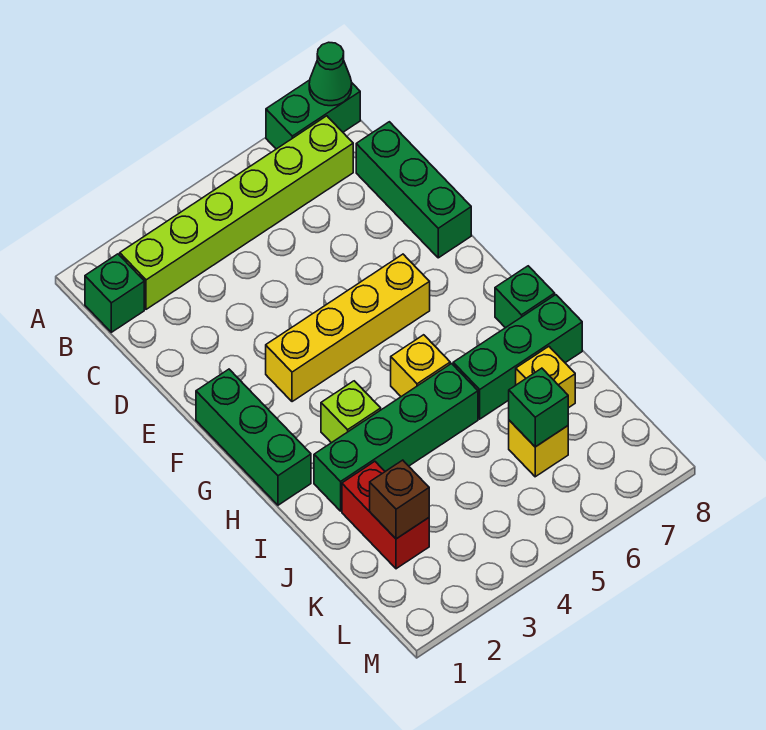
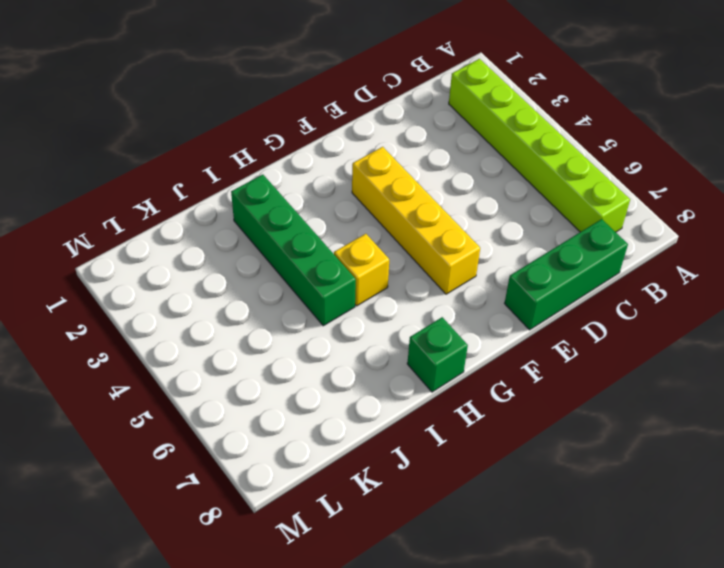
none -> green brick A7:A8 level 1
none -> green brick B1 level 1
none -> green brick F1:H1 level 1

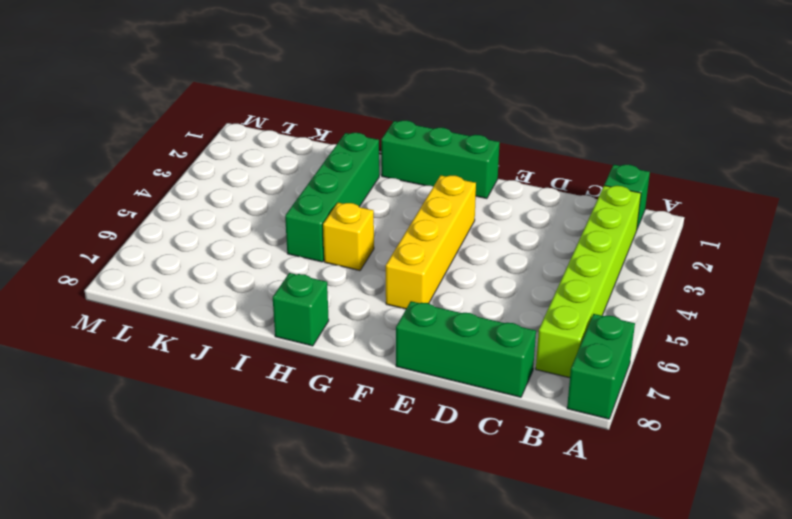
none -> lime brick H3 level 1
none -> green brick I6:I8 level 1
none -> red brick J2:K2 level 1

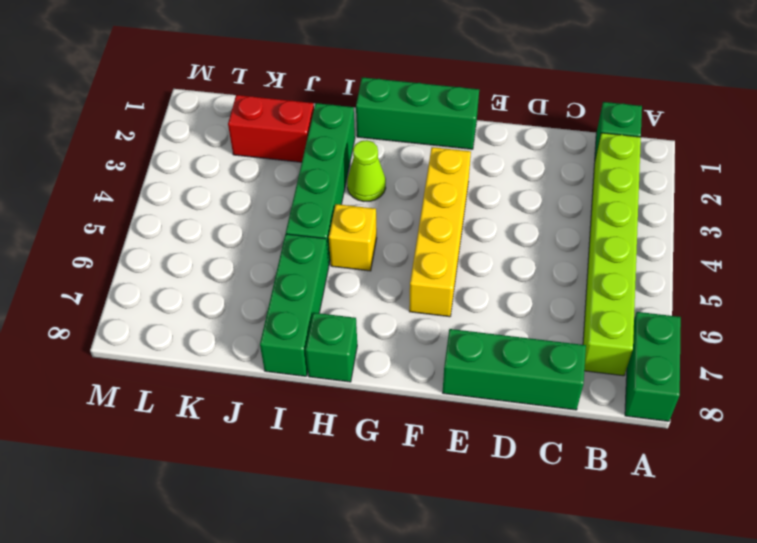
lime cone H3 level 1 -> lime brick H3 level 1
none -> yellow brick J7 level 1
none -> yellow brick K6 level 1
none -> green cone A8 level 2

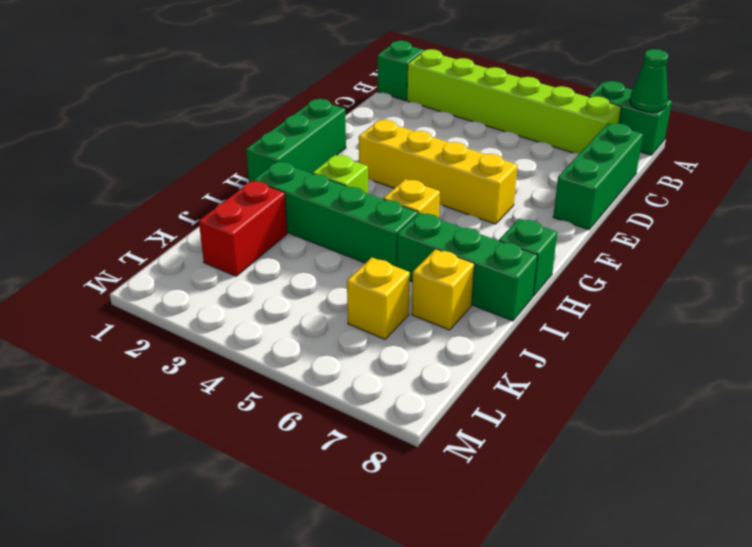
none -> brown brick K2 level 2
none -> green brick K6 level 2

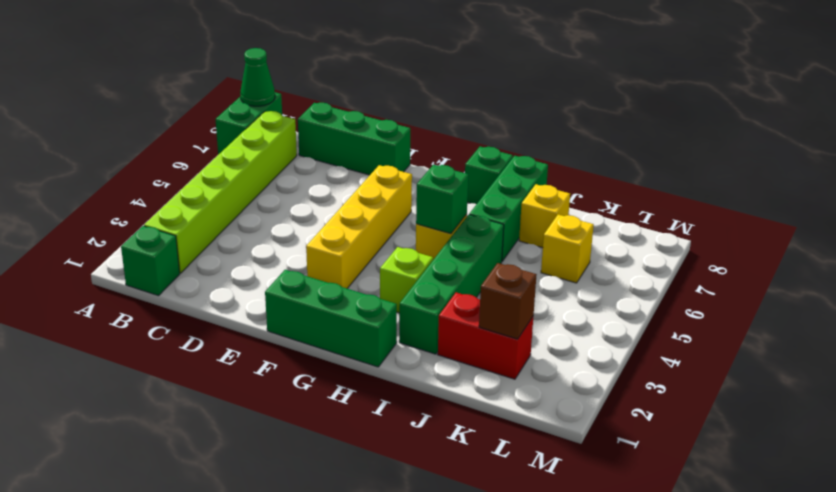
green brick H5 level 2 -> green brick K6 level 2

